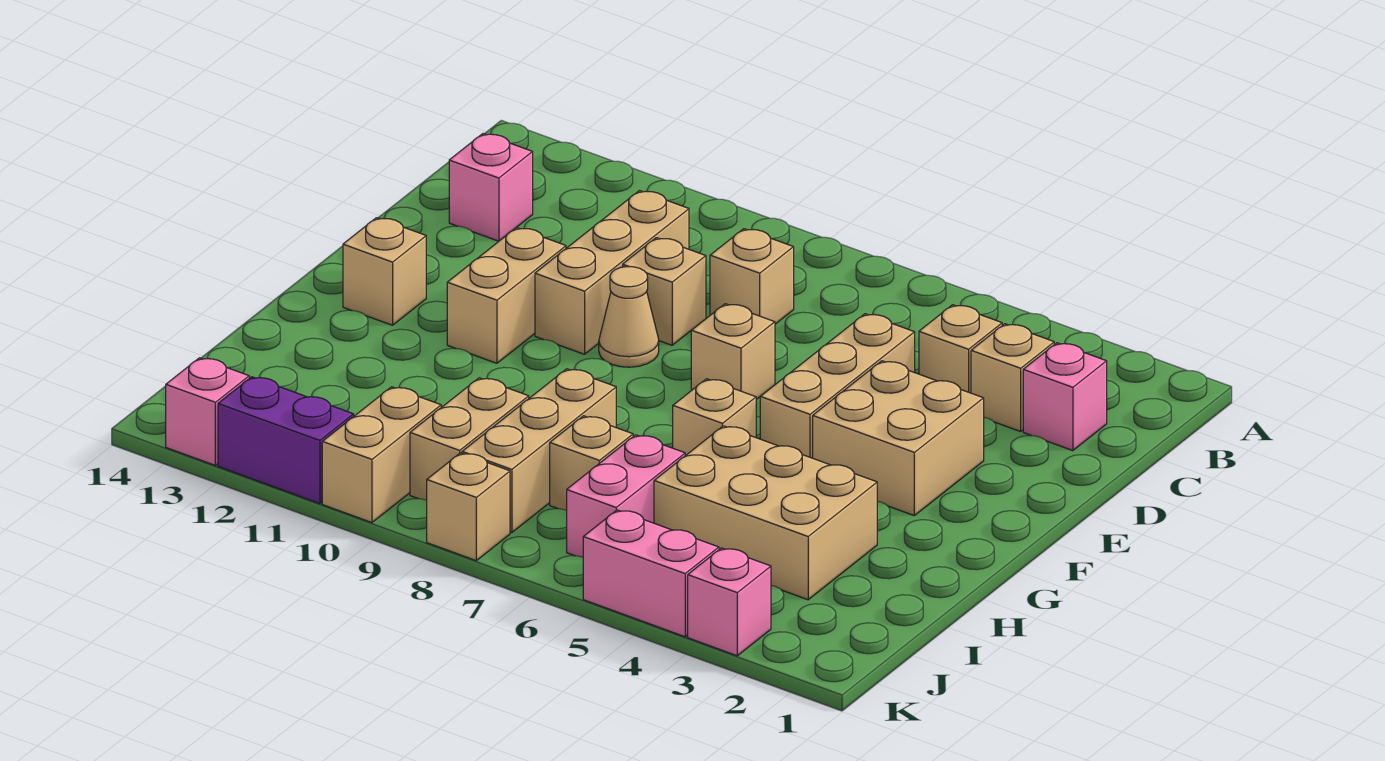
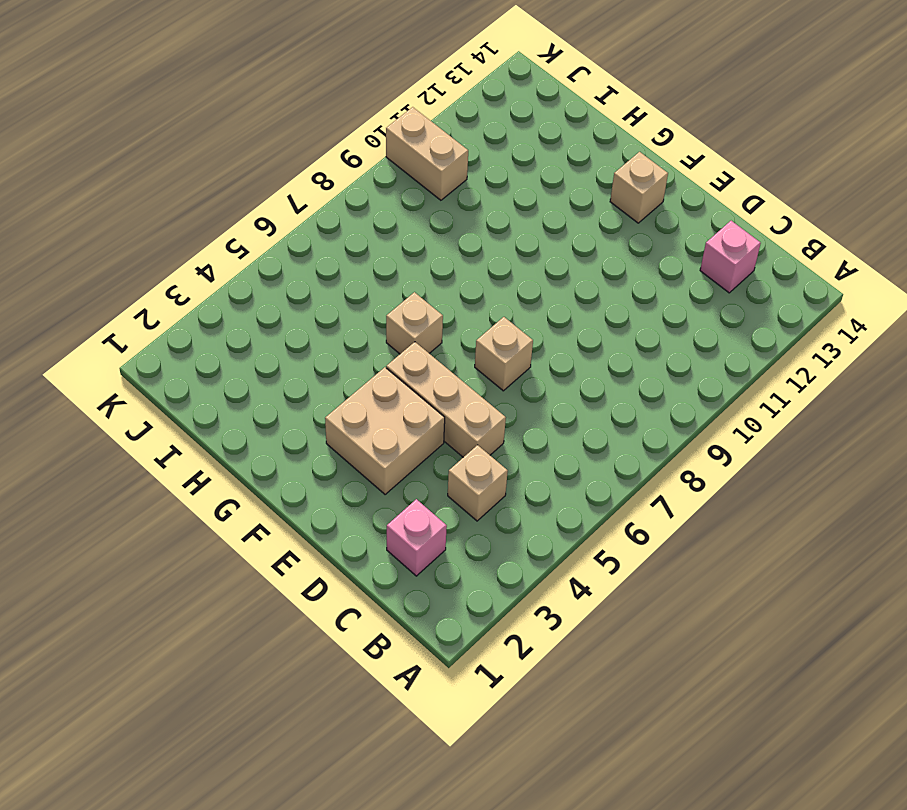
none -> tan brick C3 level 1
none -> tan brick C8 level 1
none -> tan brick C10:E10 level 1

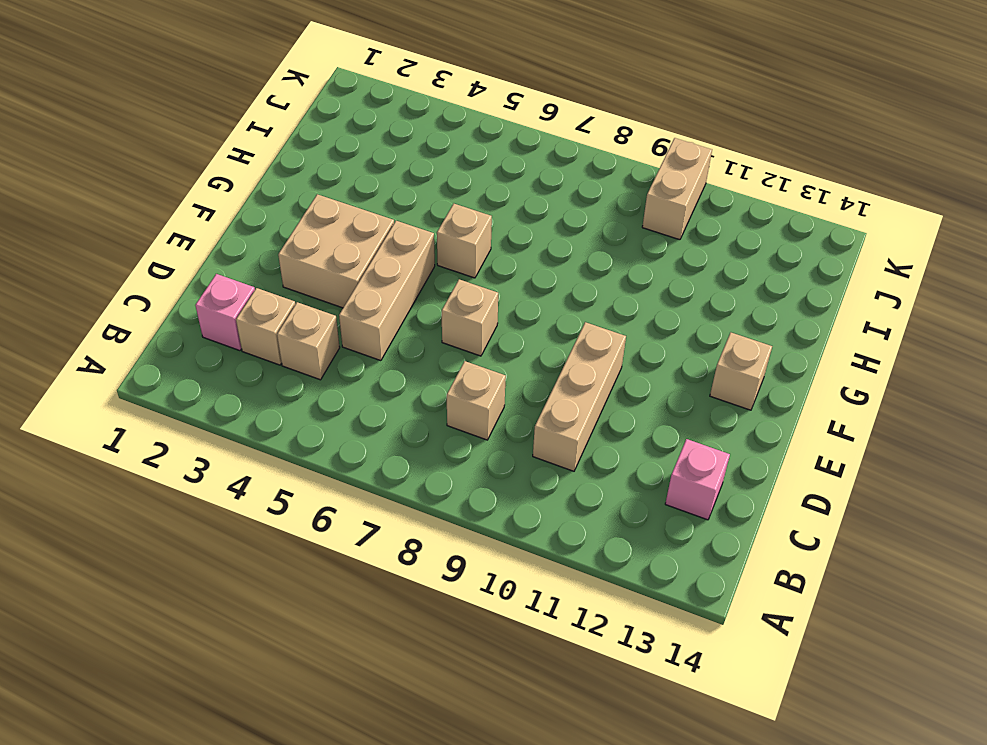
none -> tan brick D9 level 1
none -> tan cone E9 level 1
none -> tan brick E11:F11 level 1

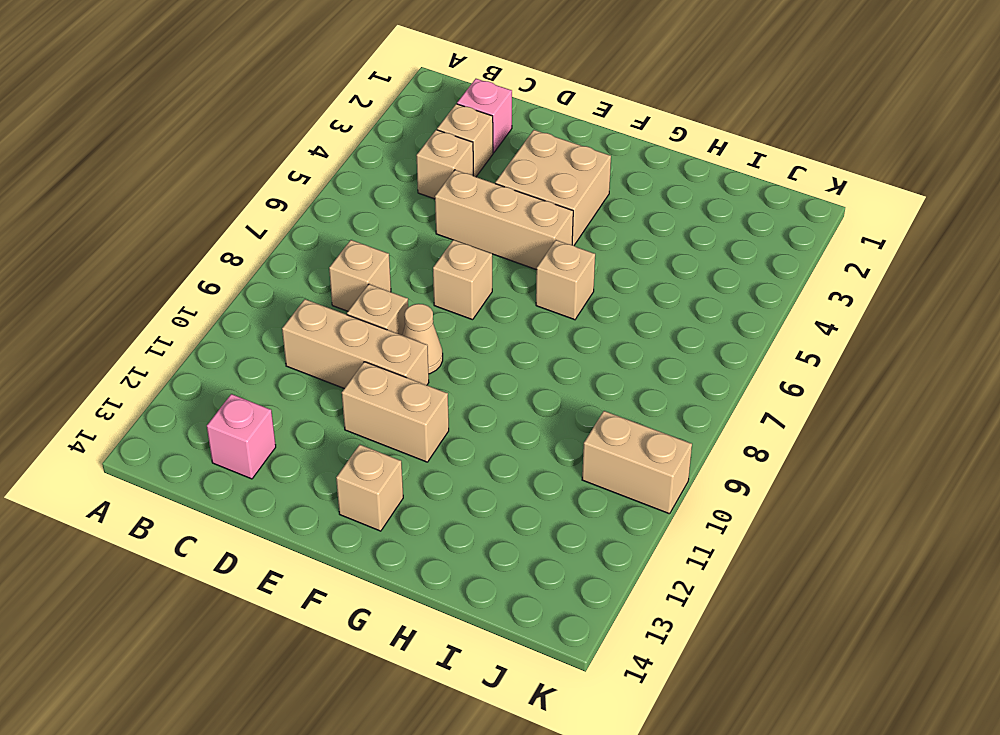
none -> tan brick H3:I5 level 1
none -> tan brick H8:J8 level 1
none -> pink brick I6:J6 level 1

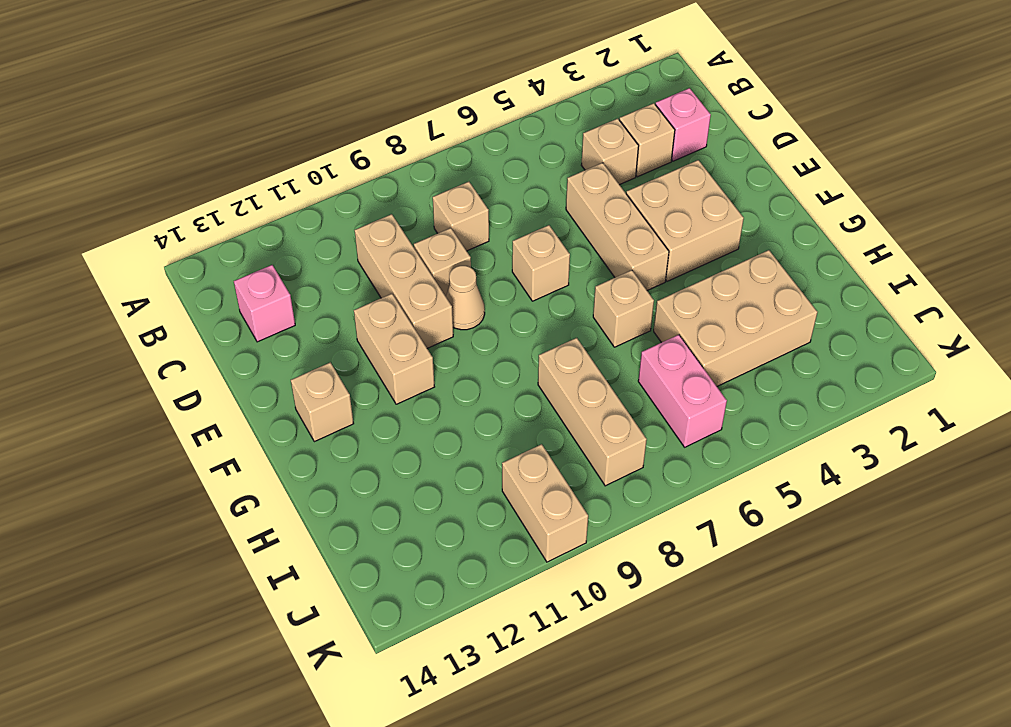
none -> tan brick I7 level 1
none -> tan brick I9:J9 level 1
none -> pink brick K3 level 1

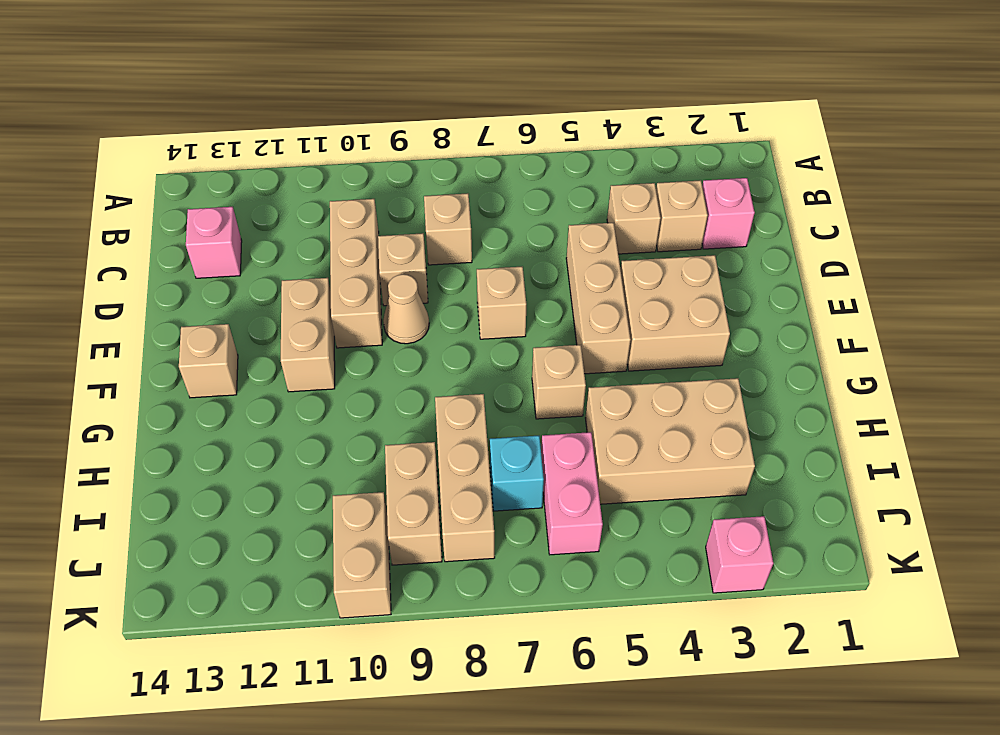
cyan brick I7 level 1 -> tan brick I7 level 1
none -> pink brick K4:K5 level 1
none -> tan brick K8 level 1
none -> purple brick K11:K12 level 1

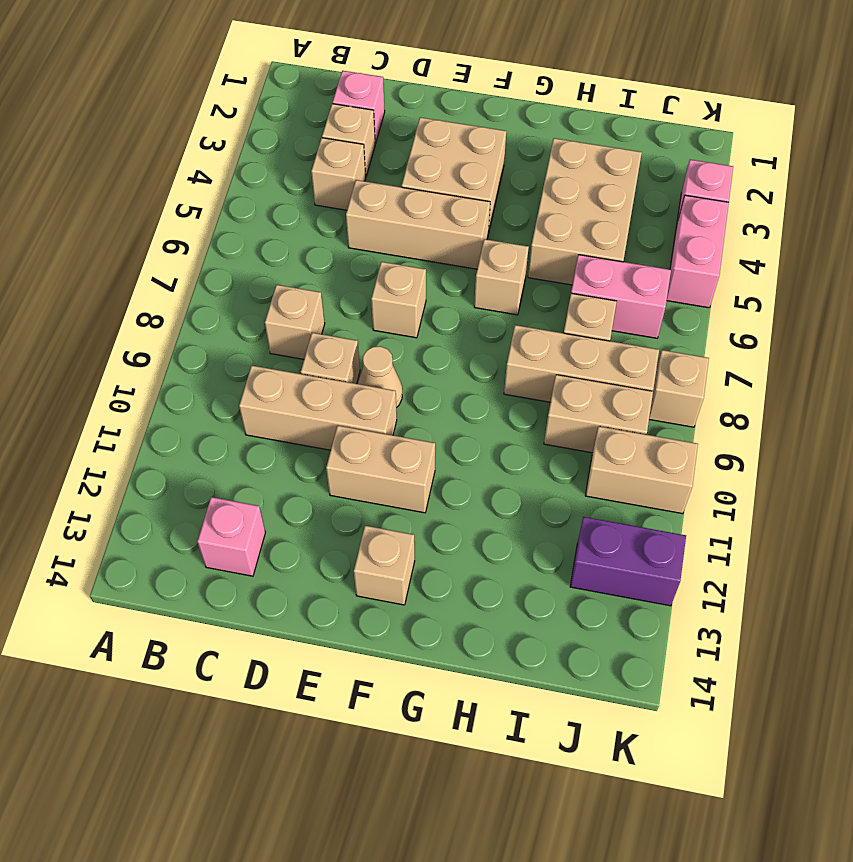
purple brick J12:K12 level 1 -> purple brick K11:K12 level 1
none -> pink brick K13 level 1

